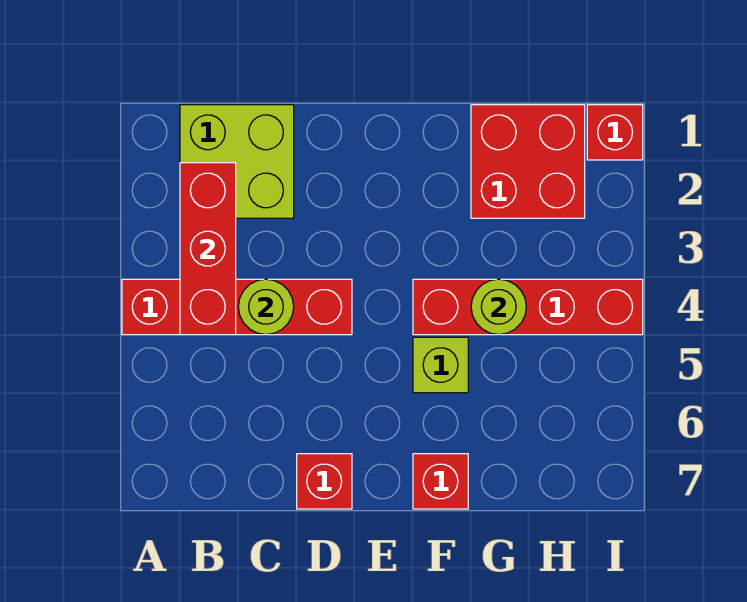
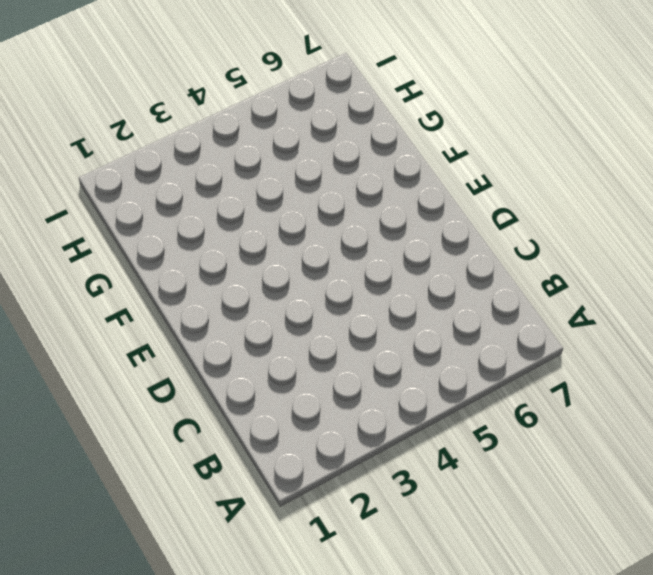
none -> red brick A4:D4 level 1
none -> lime brick B1:C2 level 1

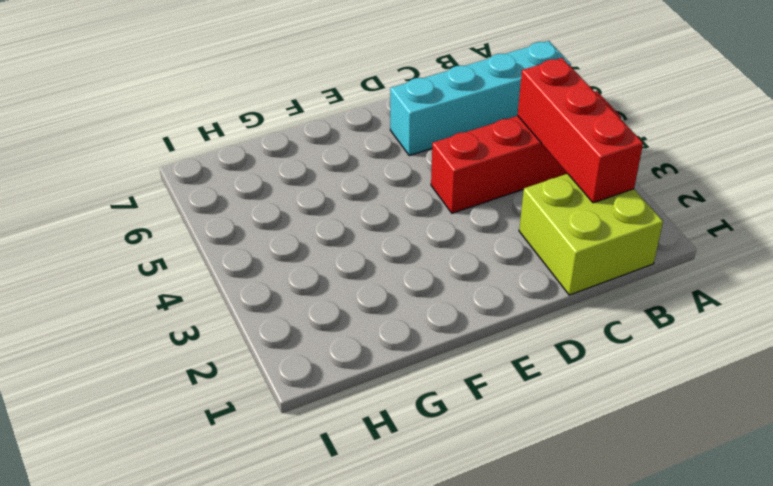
cyan brick A6:D6 level 1 -> none
none -> red brick D7 level 1
none -> red brick F4:I4 level 1

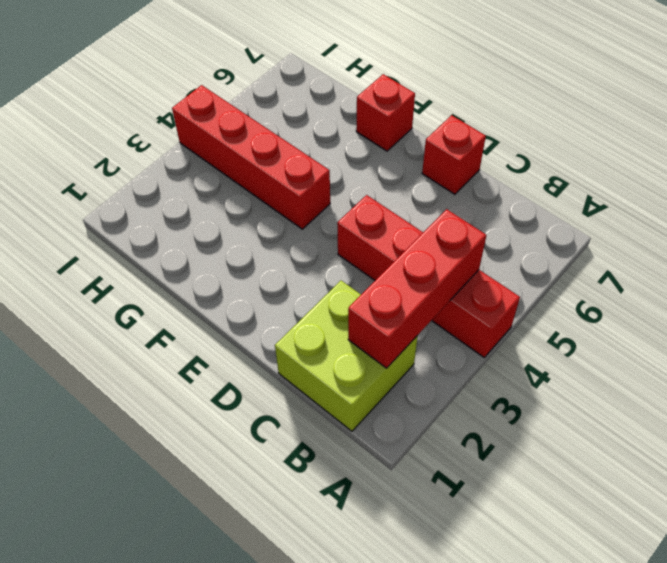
none -> lime brick F5 level 1
none -> red brick G1:H2 level 1

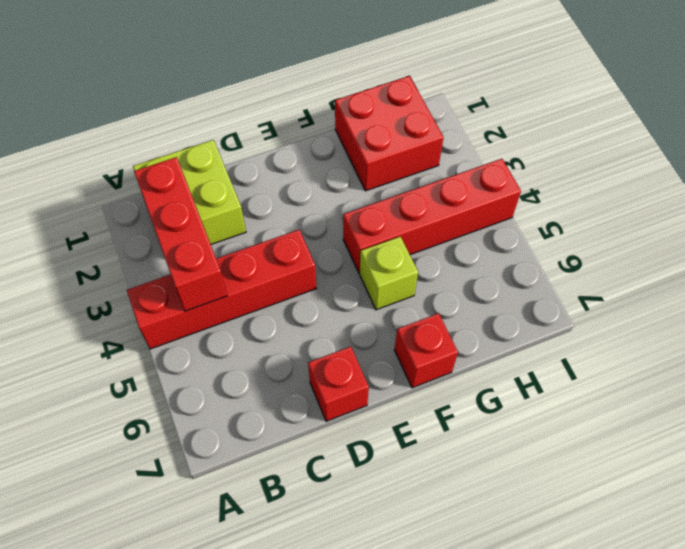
none -> red brick I1 level 1
none -> lime round brick C4 level 2

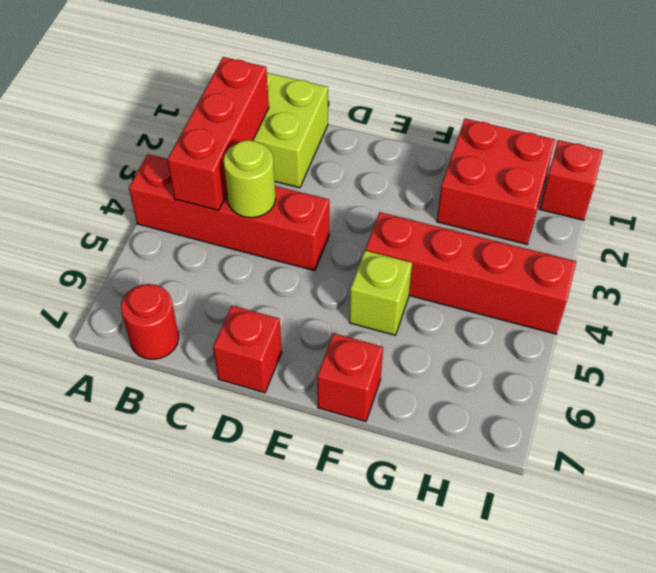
red round brick B7 level 1 -> none
none -> lime round brick G4 level 2

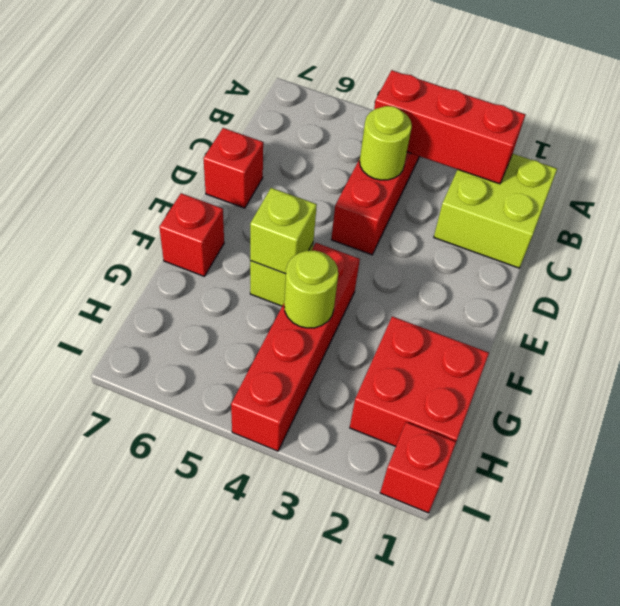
lime brick F5 level 2 -> none

